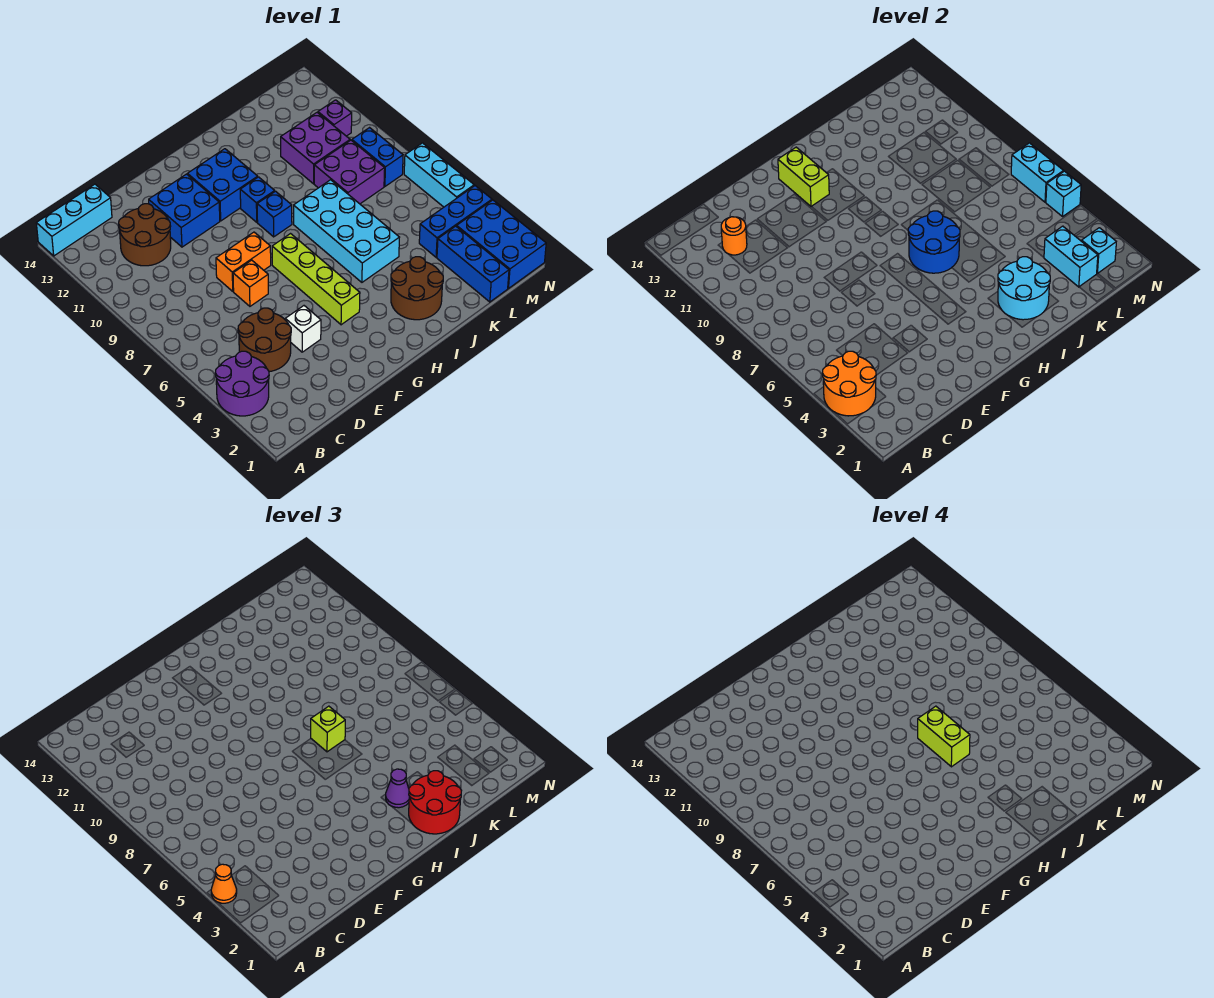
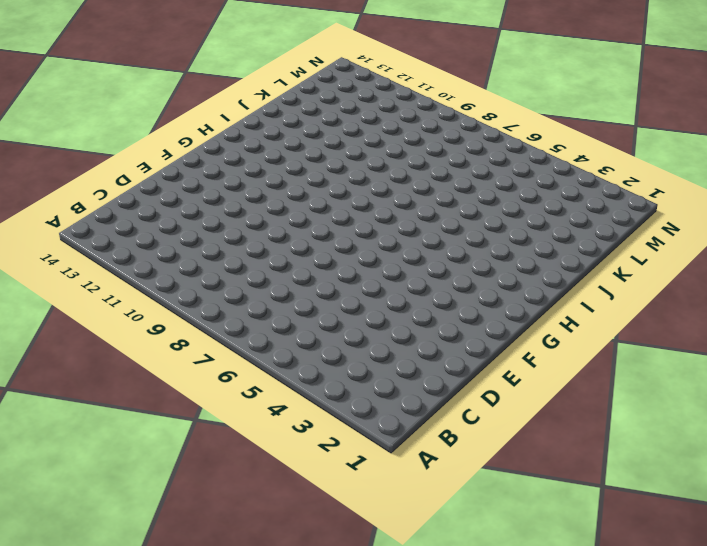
none -> purple round brick A3:B4 level 1
none -> cyan brick A14:C14 level 1
none -> brown round brick C4:D5 level 1
none -> brown round brick C11:D12 level 1

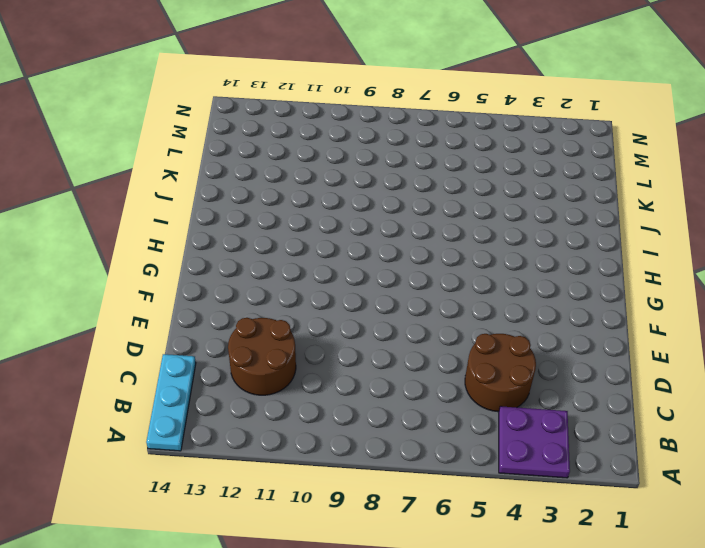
purple plate A3:B4 level 1 -> purple round brick A3:B4 level 1
cyan plate A14:C14 level 1 -> cyan brick A14:C14 level 1
none -> white brick E4 level 1
none -> orange brick E7 level 1
none -> orange brick E8:F8 level 1
none -> blue brick E11:F12 level 1

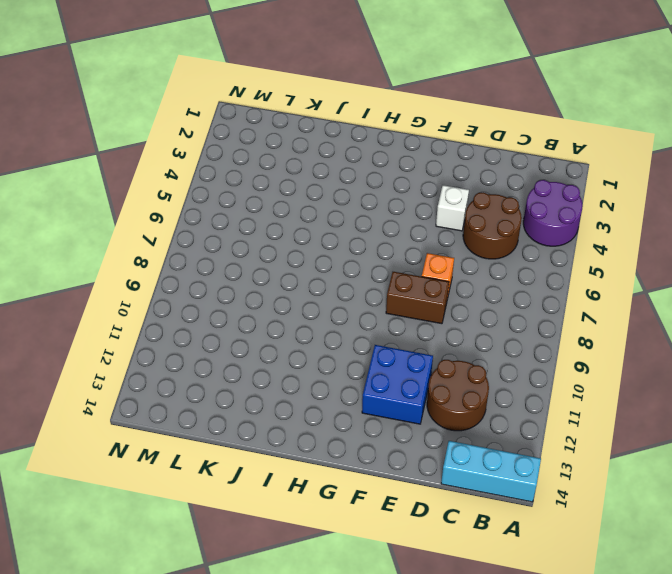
brown brick E8:F8 level 1 -> orange brick E8:F8 level 1
none -> lime brick G4:G7 level 1
none -> blue brick G11:H12 level 1
none -> blue brick H9 level 1
none -> blue brick H10 level 1

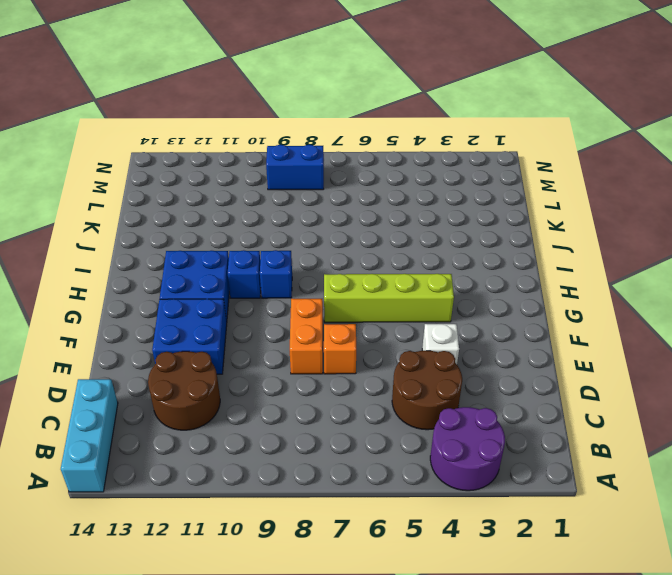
none -> brown round brick I2:J3 level 1
none -> cyan brick I5:J8 level 1
none -> purple brick K8:L9 level 1
none -> purple brick K10:L11 level 1

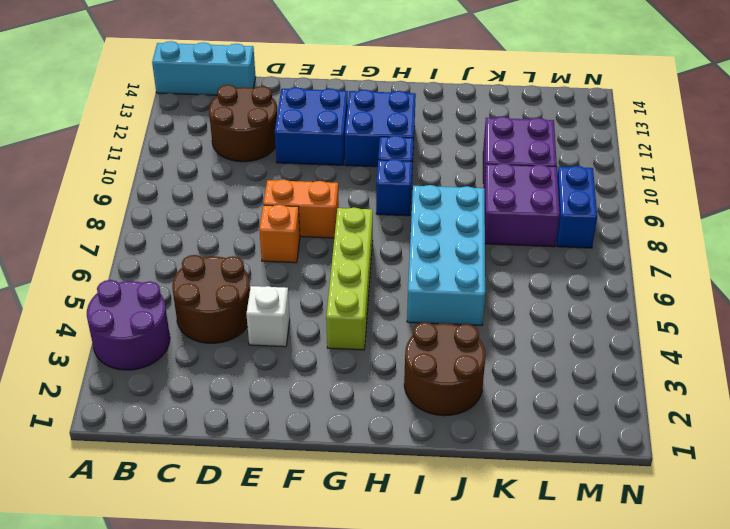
none -> blue brick L1:L3 level 1
none -> blue brick L4:N4 level 1
none -> blue brick M1:N3 level 1
none -> purple brick M11 level 1

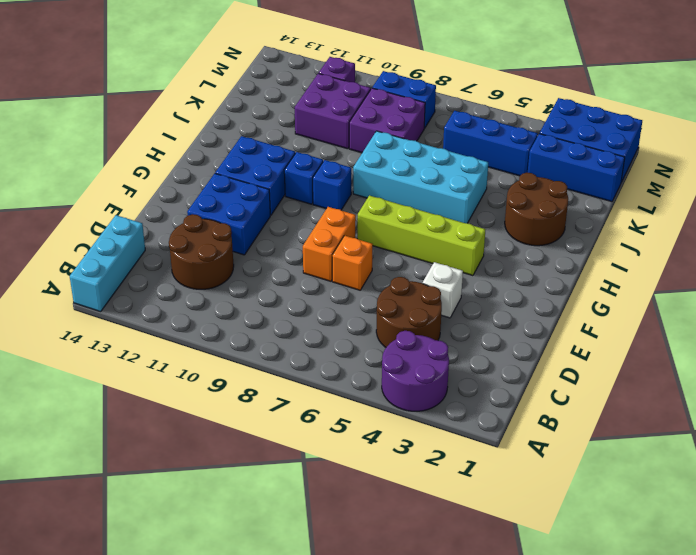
blue brick L4:L6 level 1 -> blue brick L4:N4 level 1
none -> cyan brick N5:N7 level 1
none -> orange round brick A3:B4 level 2
none -> orange round brick C12 level 2
none -> lime brick G12:G13 level 2

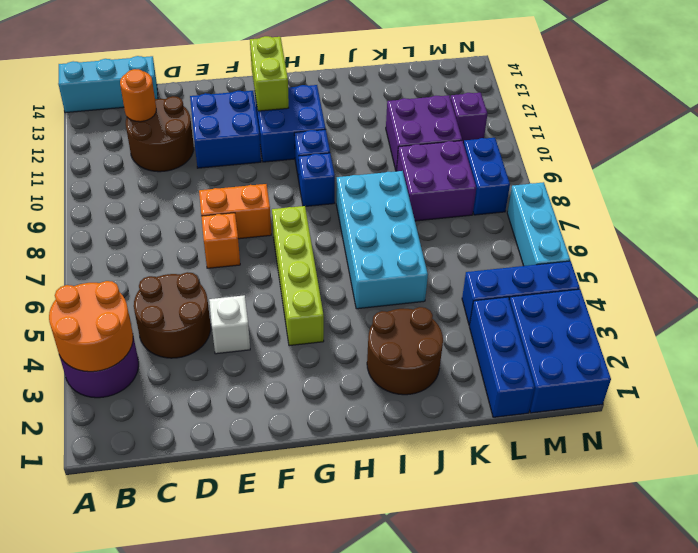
none -> blue round brick H6:I7 level 2
none -> cyan round brick I2:J3 level 2
none -> cyan brick L2:L3 level 2
none -> cyan brick M2 level 2

